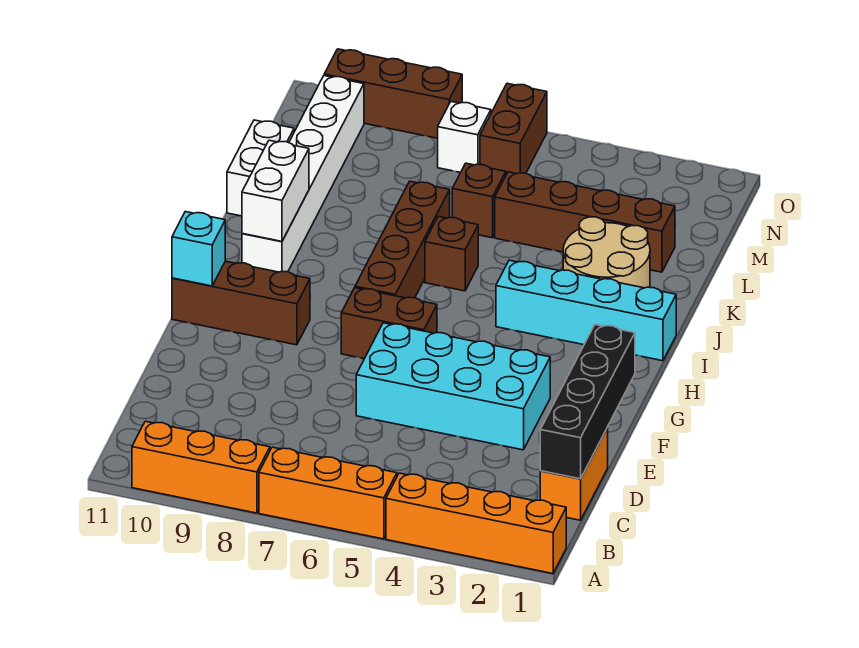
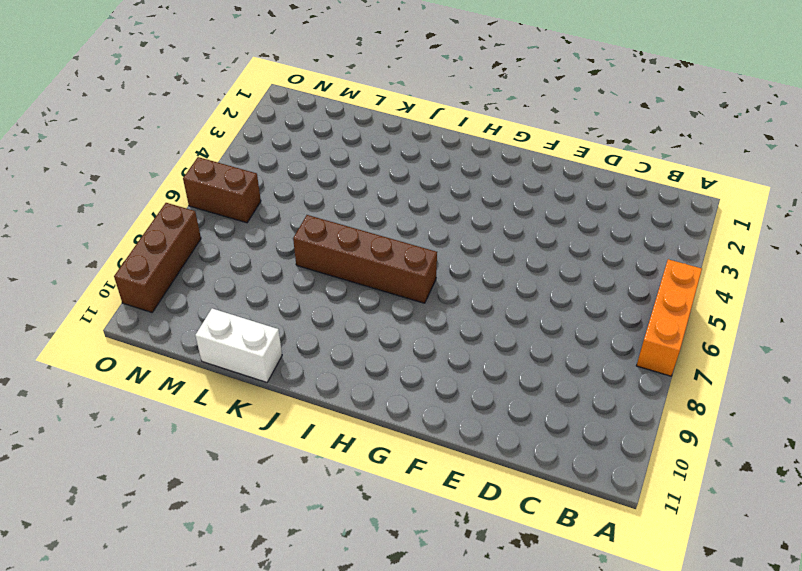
none -> orange brick A1:A4 level 1
none -> orange brick A8:A10 level 1
none -> orange brick C1:D1 level 1

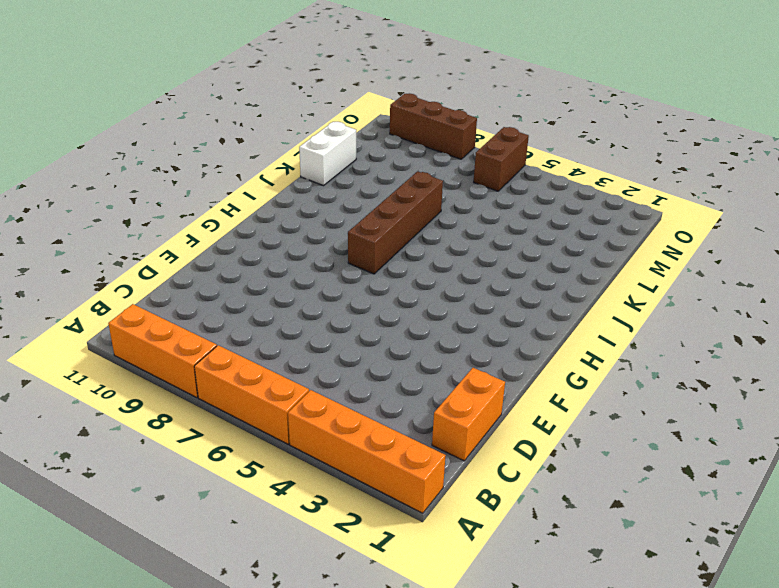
none -> cyan brick E3:F6 level 1
none -> brown brick G6:G7 level 1
none -> brown brick G9:G11 level 1

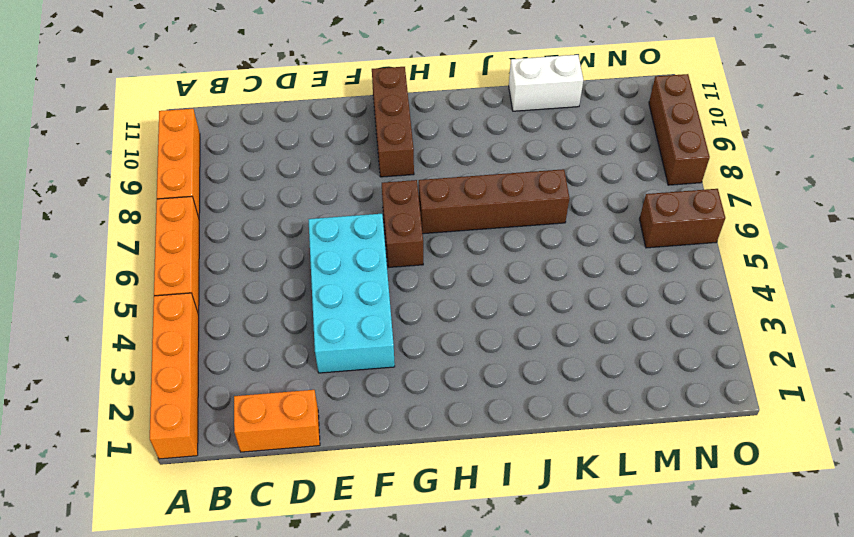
none -> cyan brick I1:I4 level 1
none -> white brick I10:N10 level 1
none -> tan round brick J2:K3 level 1

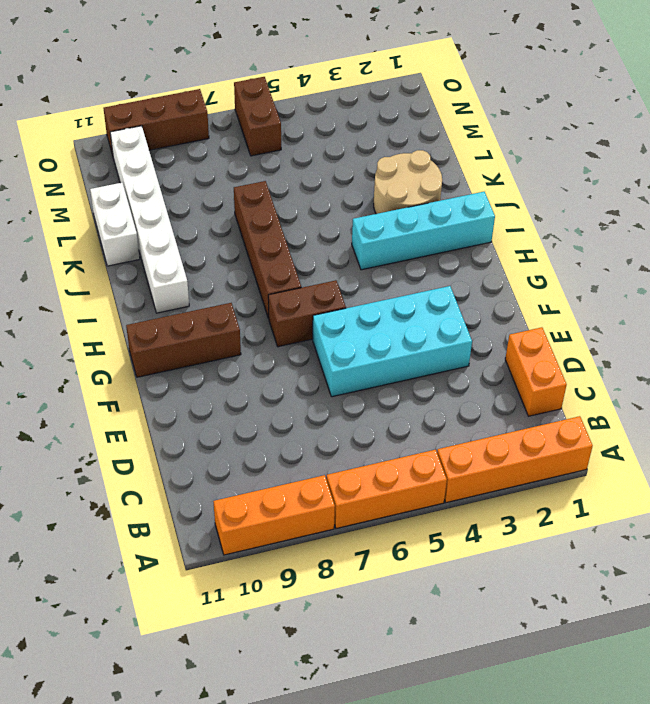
none -> brown brick J6 level 1
none -> brown brick L2:L5 level 1
none -> brown brick L6 level 1

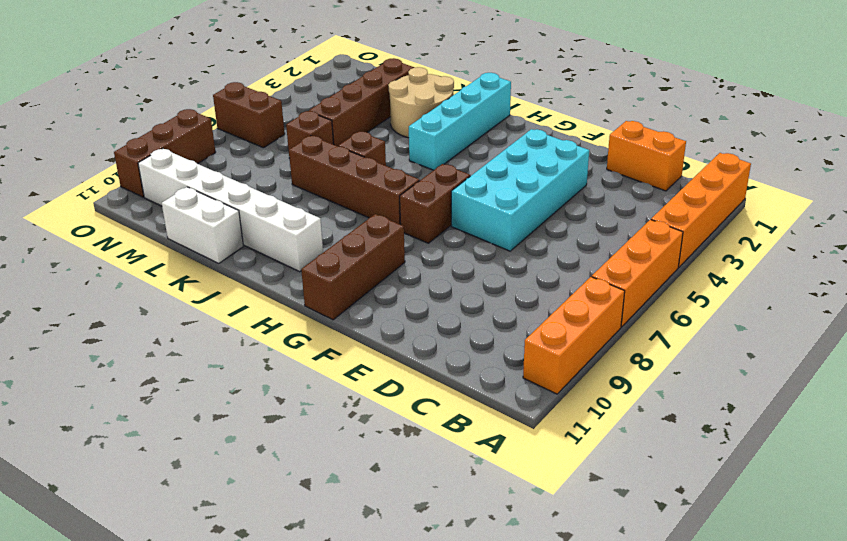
none -> white brick N7 level 1
none -> black brick C1:F1 level 2
none -> cyan brick G11 level 2

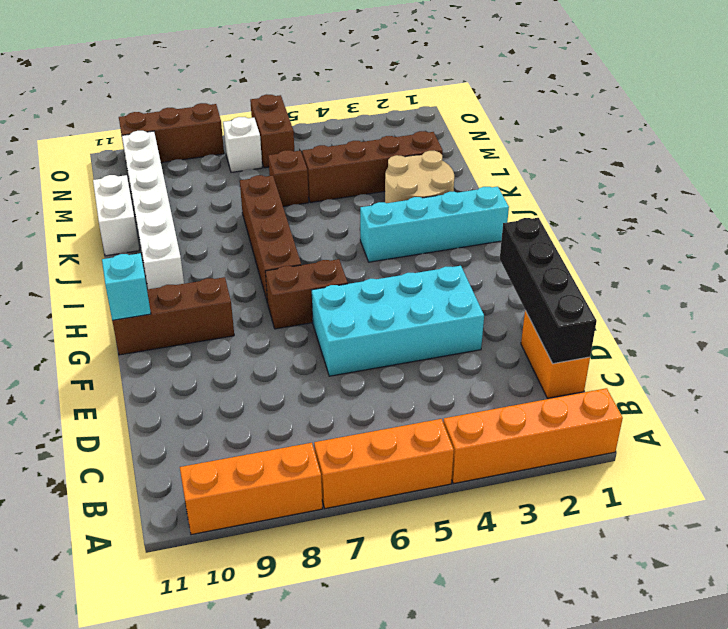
none -> brown brick J6 level 1
none -> white brick I10:J10 level 2

